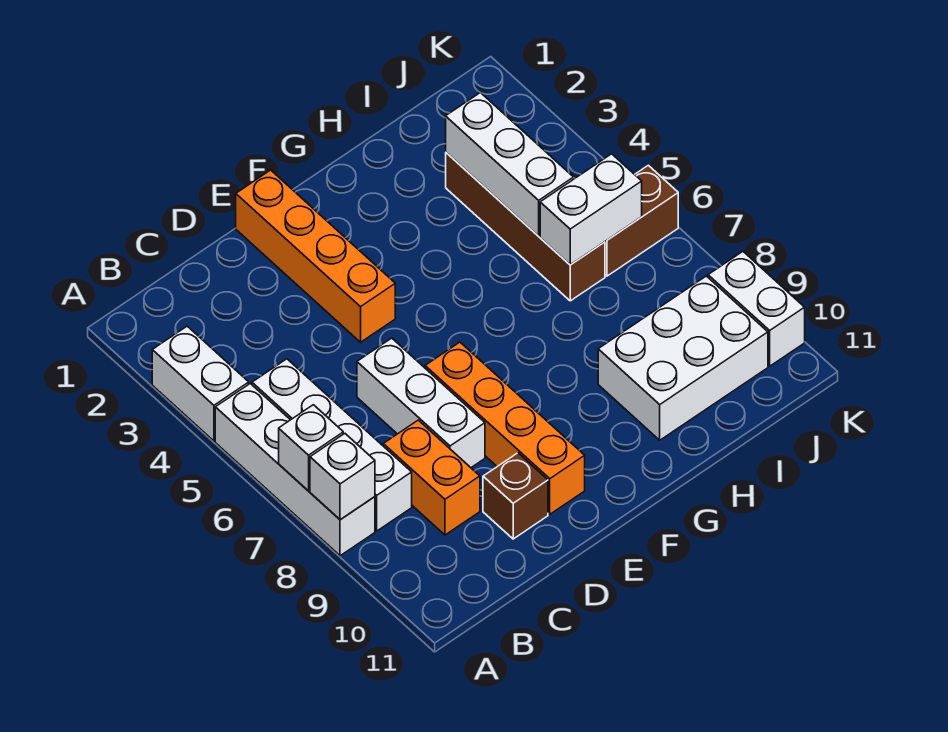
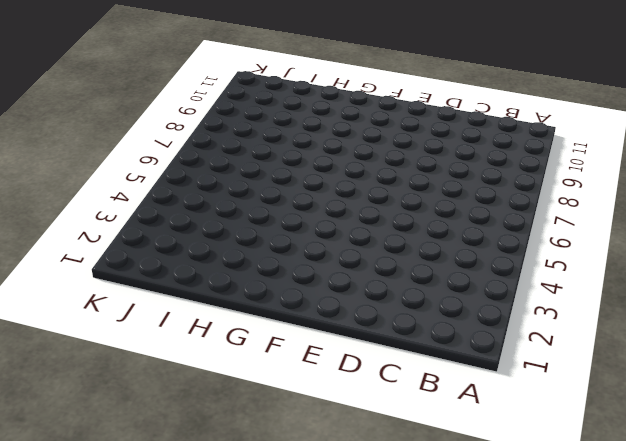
none -> white brick A3:A4 level 1
none -> white brick A5:A8 level 1
none -> white brick B5:B8 level 1

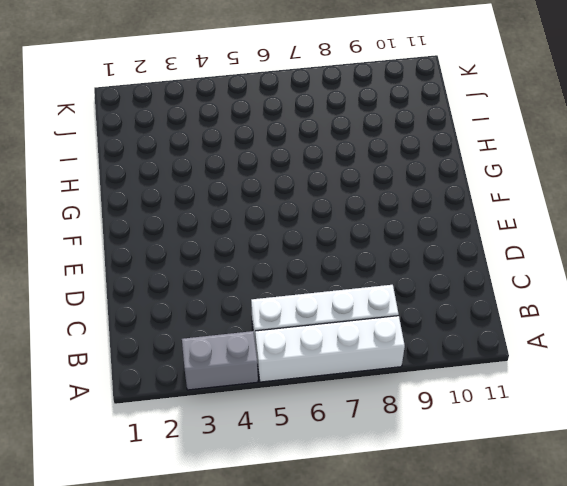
grey brick A3:A4 level 1 -> white brick A3:A4 level 1
none -> orange brick C8:C9 level 1
none -> white brick D6:D8 level 1
none -> brown brick D10 level 1

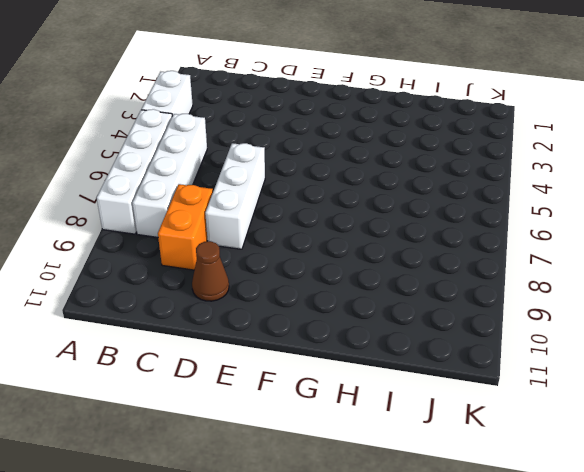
brown cone D10 level 1 -> brown brick D10 level 1
none -> orange brick E1:E4 level 1
none -> orange brick E7:E10 level 1
none -> white brick H9:J10 level 1

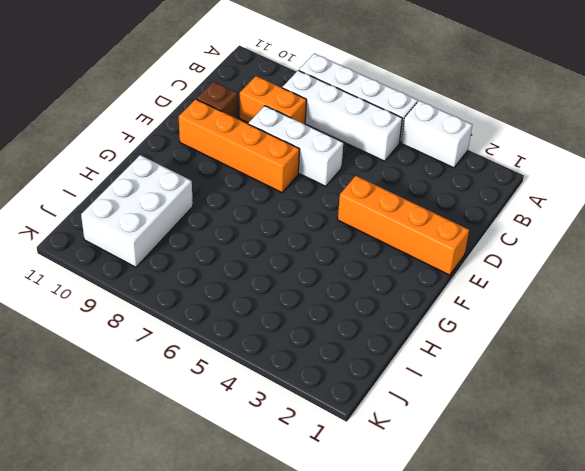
none -> brown brick I3:I6 level 1
none -> brown brick J6:K6 level 1
none -> white brick K9:K10 level 1

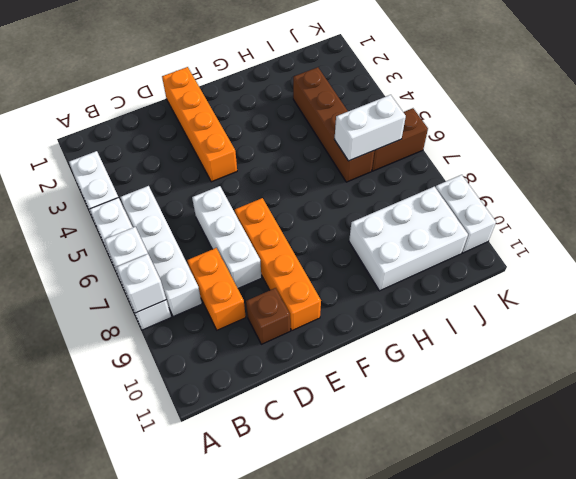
none -> white brick I3:I5 level 2

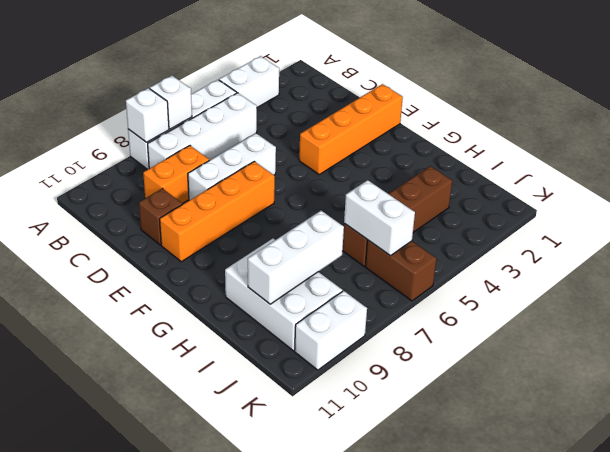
white brick I8:I10 level 2 -> white brick I3:I5 level 2

